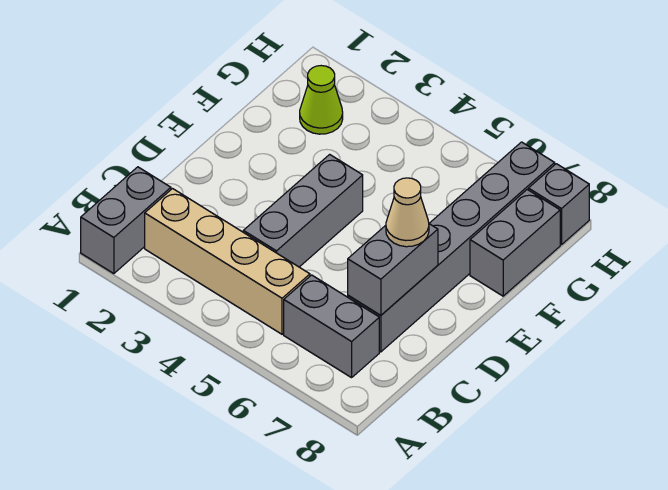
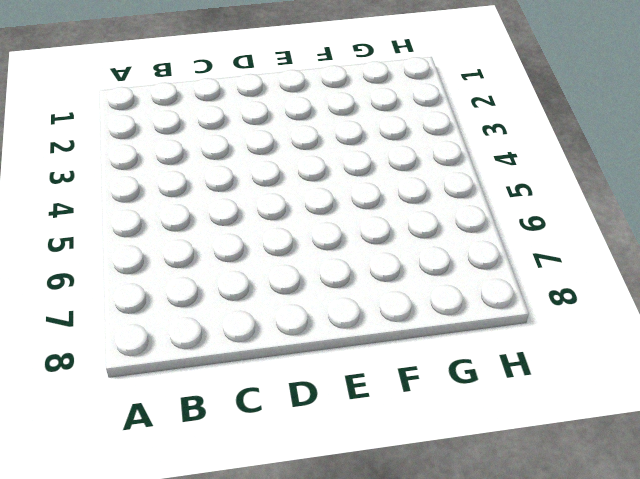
none -> grey brick A1:B1 level 1
none -> tan brick B2:B5 level 1

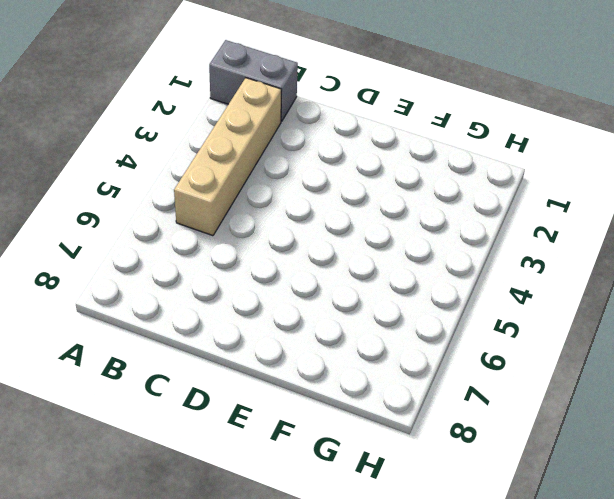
none -> grey brick B6:B7 level 1
none -> grey brick C4:E4 level 1

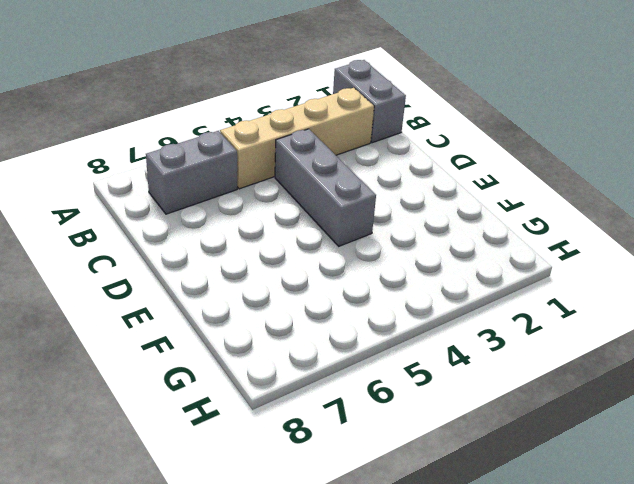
none -> grey brick C7:H7 level 1
none -> grey brick F8:G8 level 1

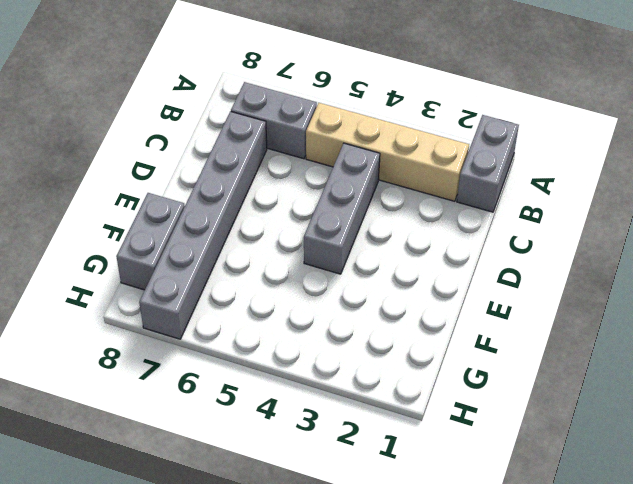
none -> lime cone G2 level 1
none -> grey brick H8 level 1

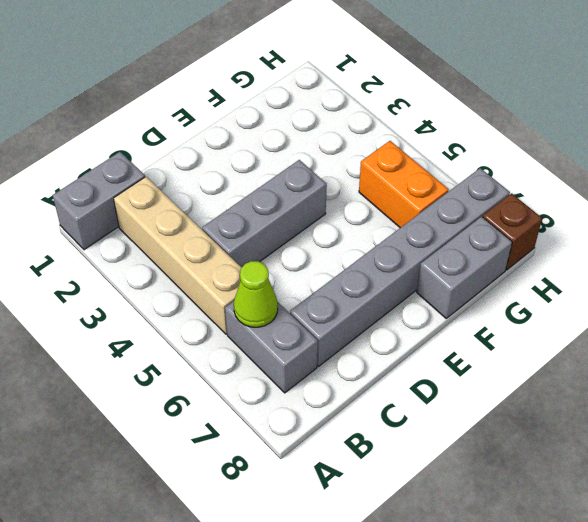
lime cone B6 level 2 -> lime cone G2 level 1
orange brick G5:G6 level 1 -> none
brown brick H8 level 1 -> grey brick H8 level 1
none -> grey brick C7:D7 level 2
none -> tan cone D7 level 3

